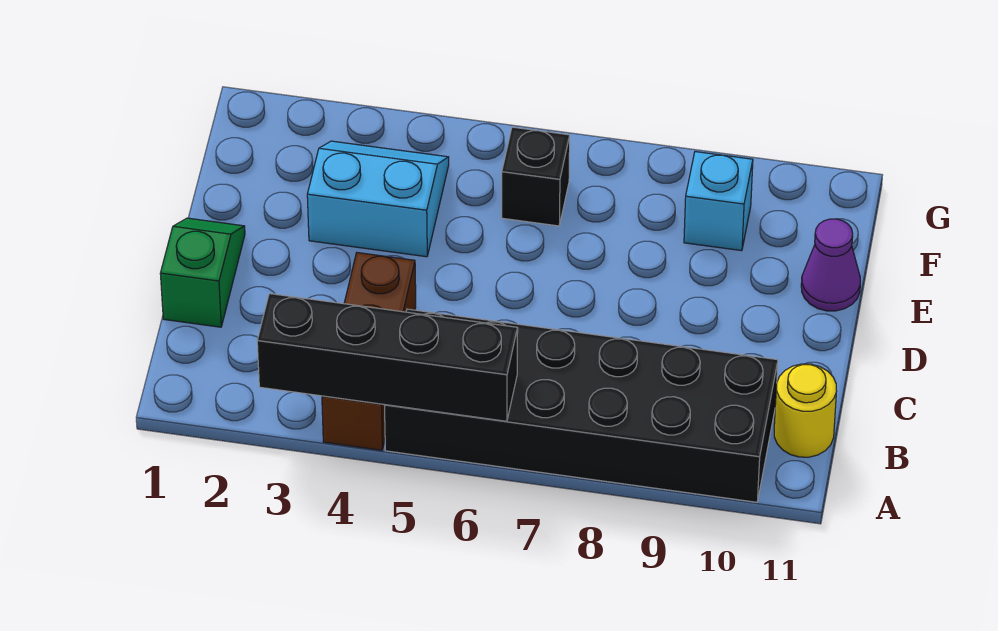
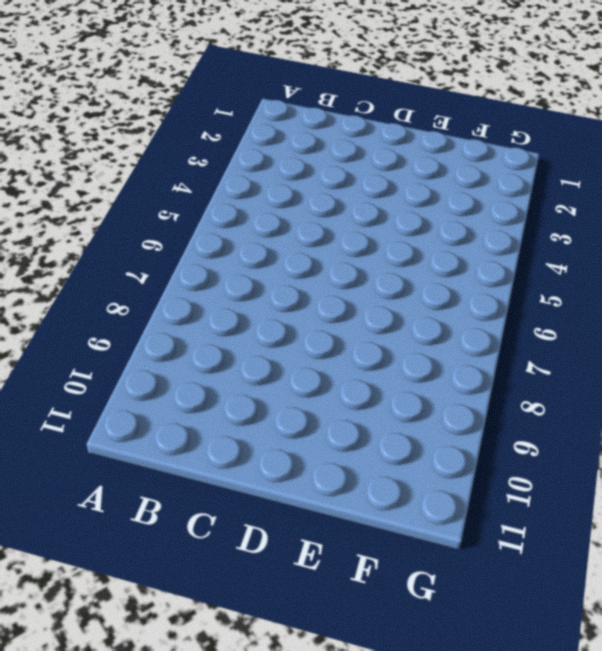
none -> brown brick A4:C4 level 1
none -> black brick A5:B10 level 1

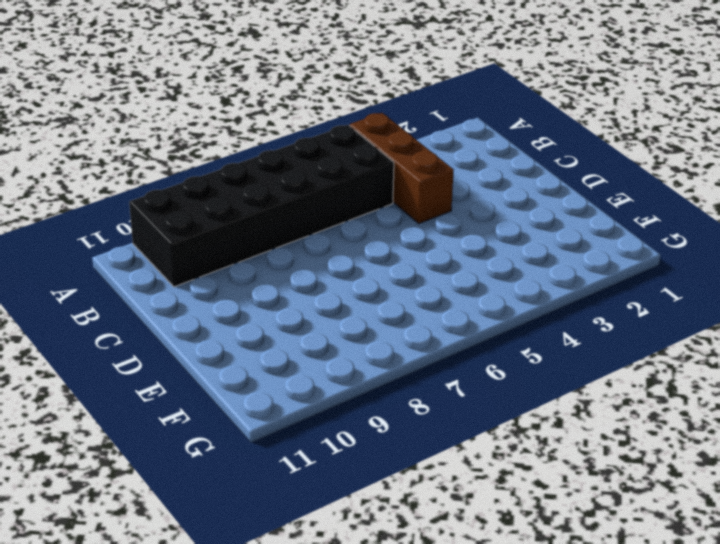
none -> yellow round brick B11 level 1
none -> green slope C1:D1 level 1 top C

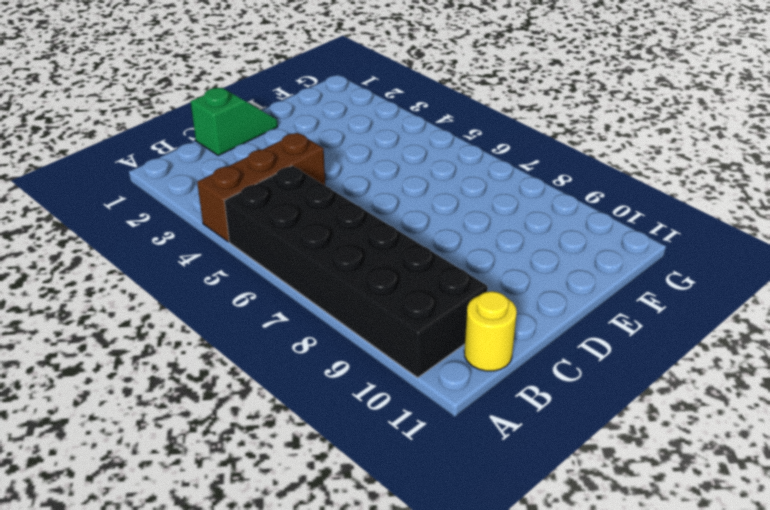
none -> cyan slope E3:F4 level 1 top E
none -> purple cone E11 level 1

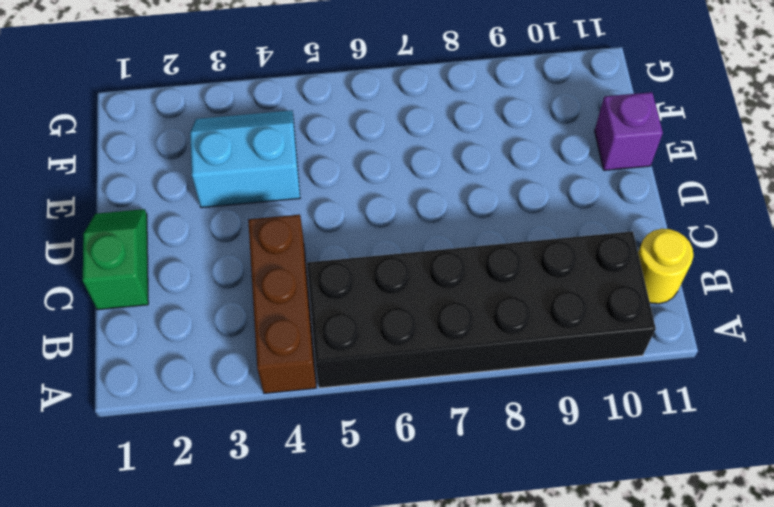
purple brick E11 level 1 -> purple cone E11 level 1
none -> black brick F6 level 1
none -> cyan brick F9 level 1

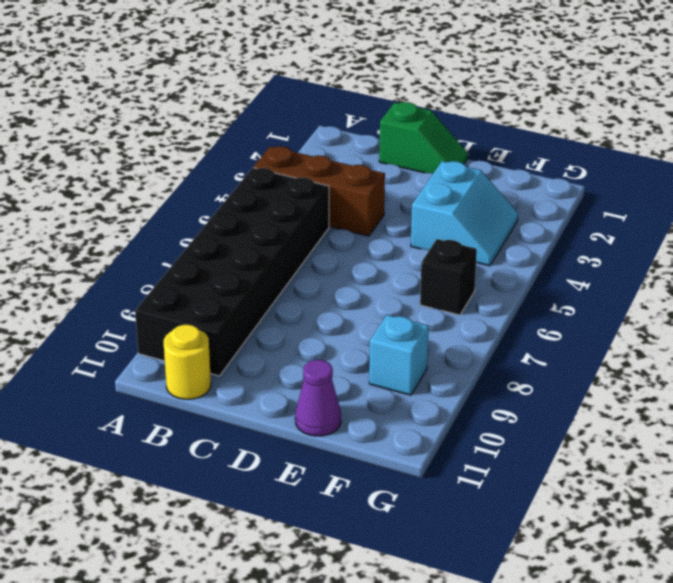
none -> black brick A3:A6 level 2

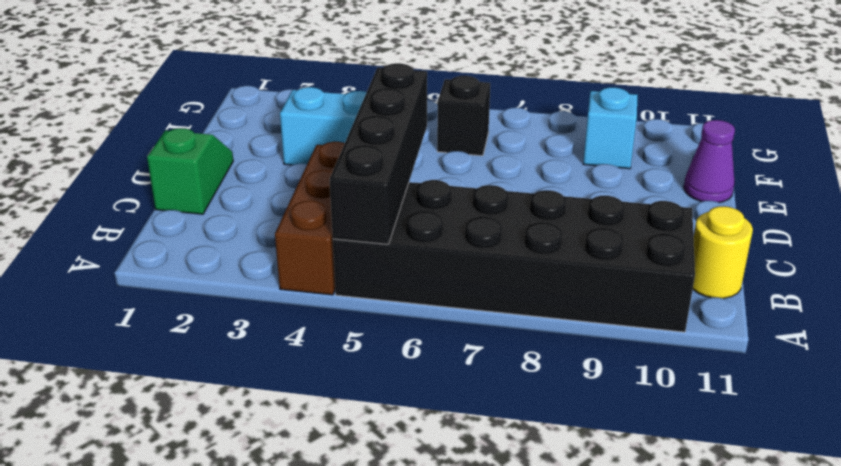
black brick A5:D5 level 2 -> black brick A3:A6 level 2

